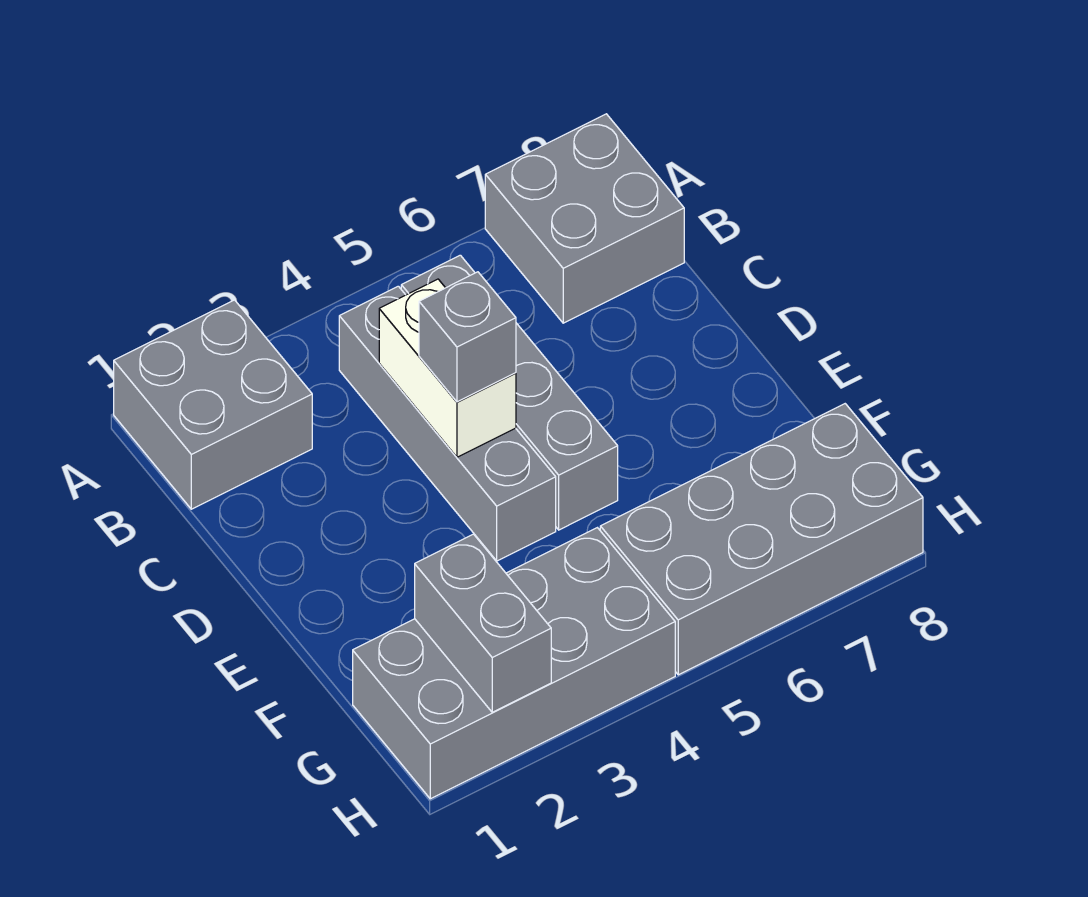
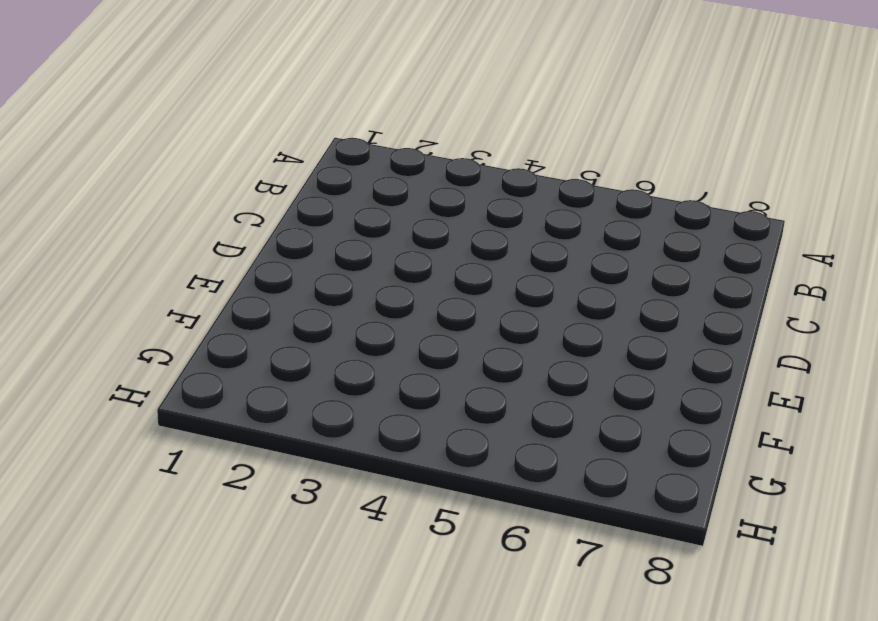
none -> grey brick A1:B2 level 1
none -> grey brick A7:B8 level 1

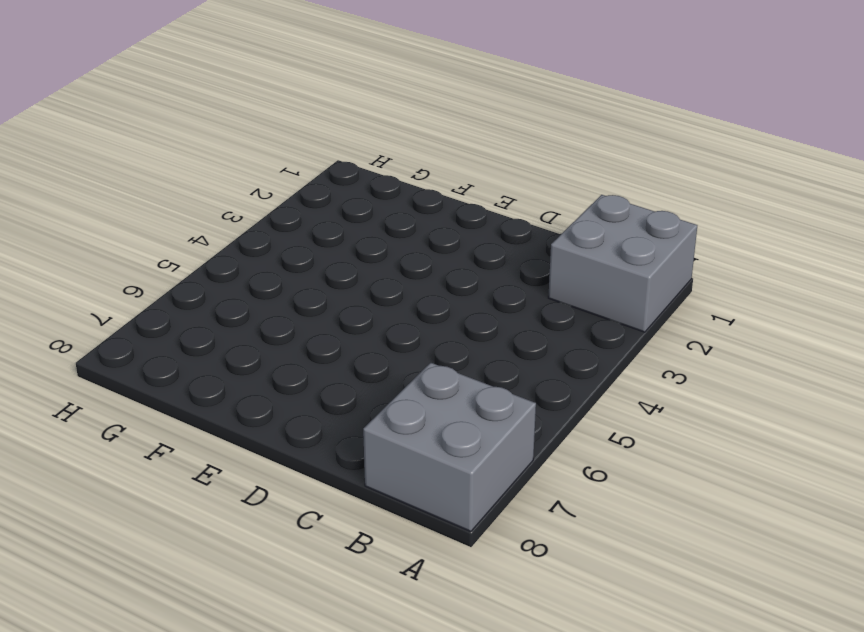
none -> grey brick B4:E4 level 1
none -> grey brick B5:E5 level 1

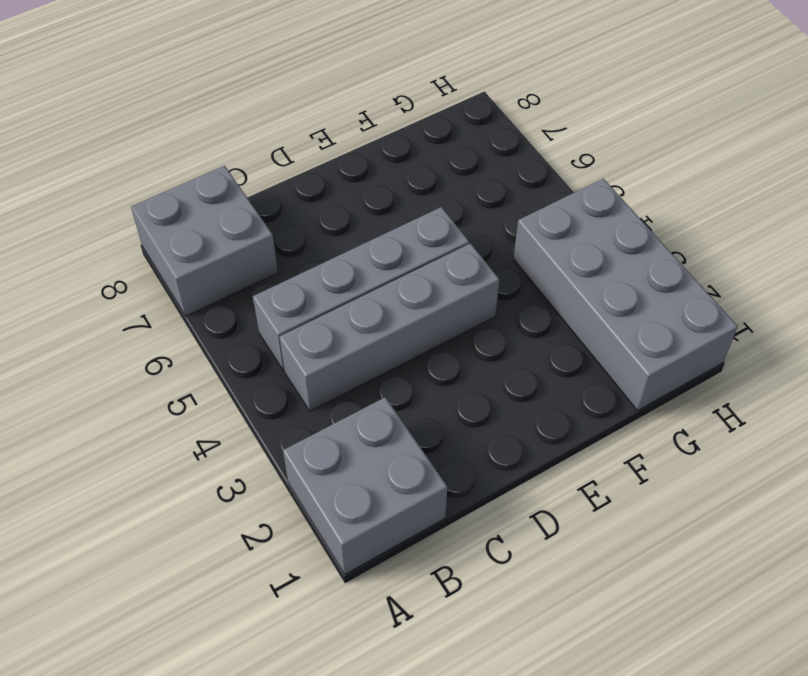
none -> grey brick G5:H8 level 1
none -> white brick C4:D4 level 2

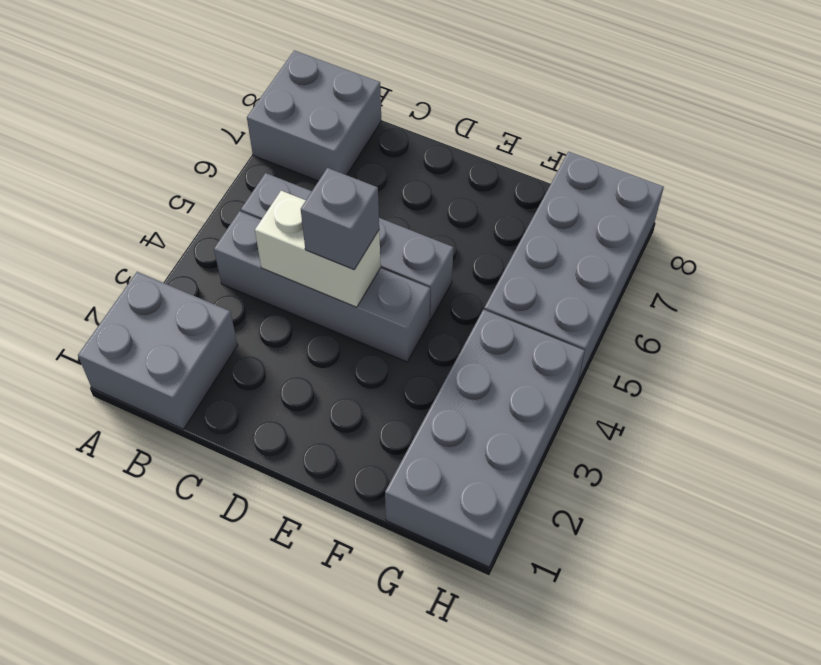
none -> grey brick G2:H2 level 2

